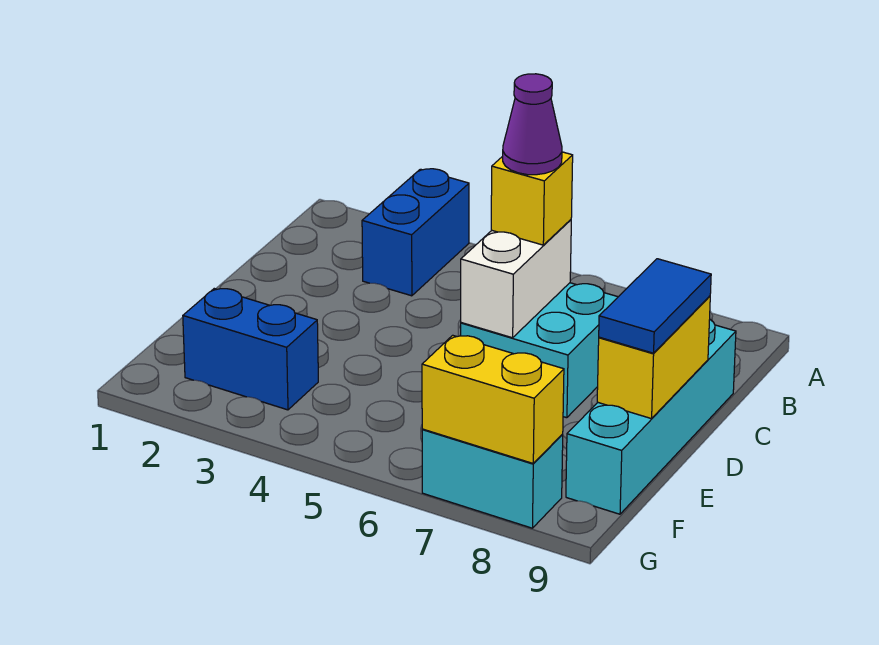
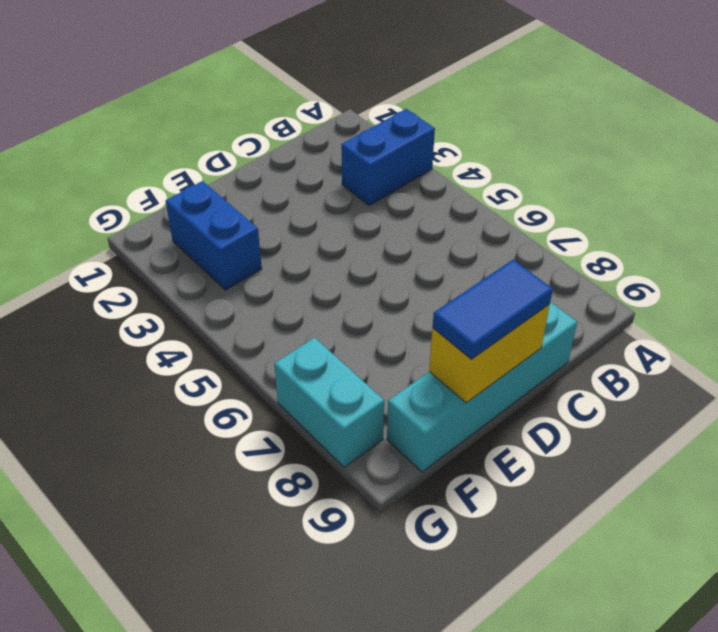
none -> cyan brick C6:D7 level 1
none -> white brick C6:D6 level 2

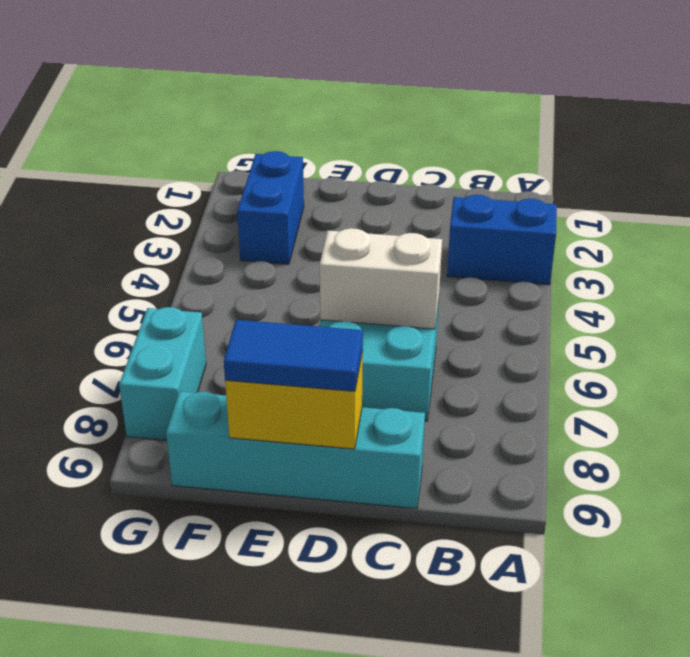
none -> yellow brick G7:G8 level 2
none -> yellow brick C6 level 3

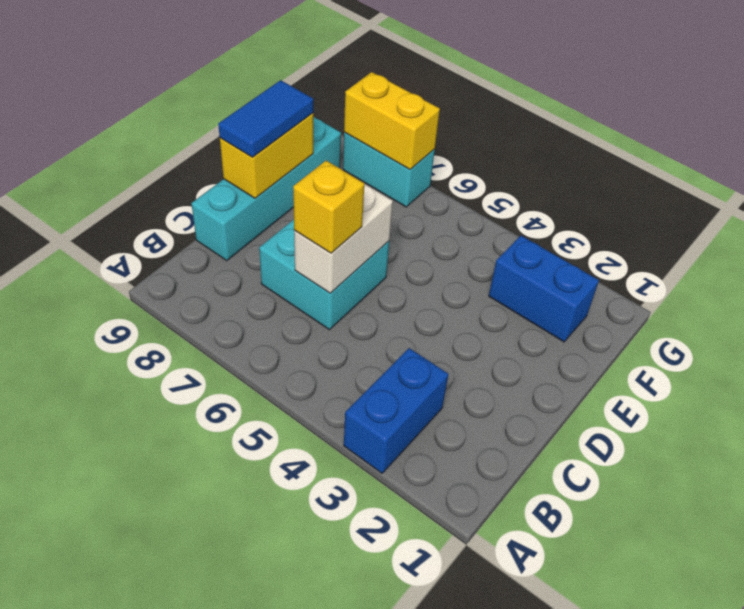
none -> purple cone C6 level 4

